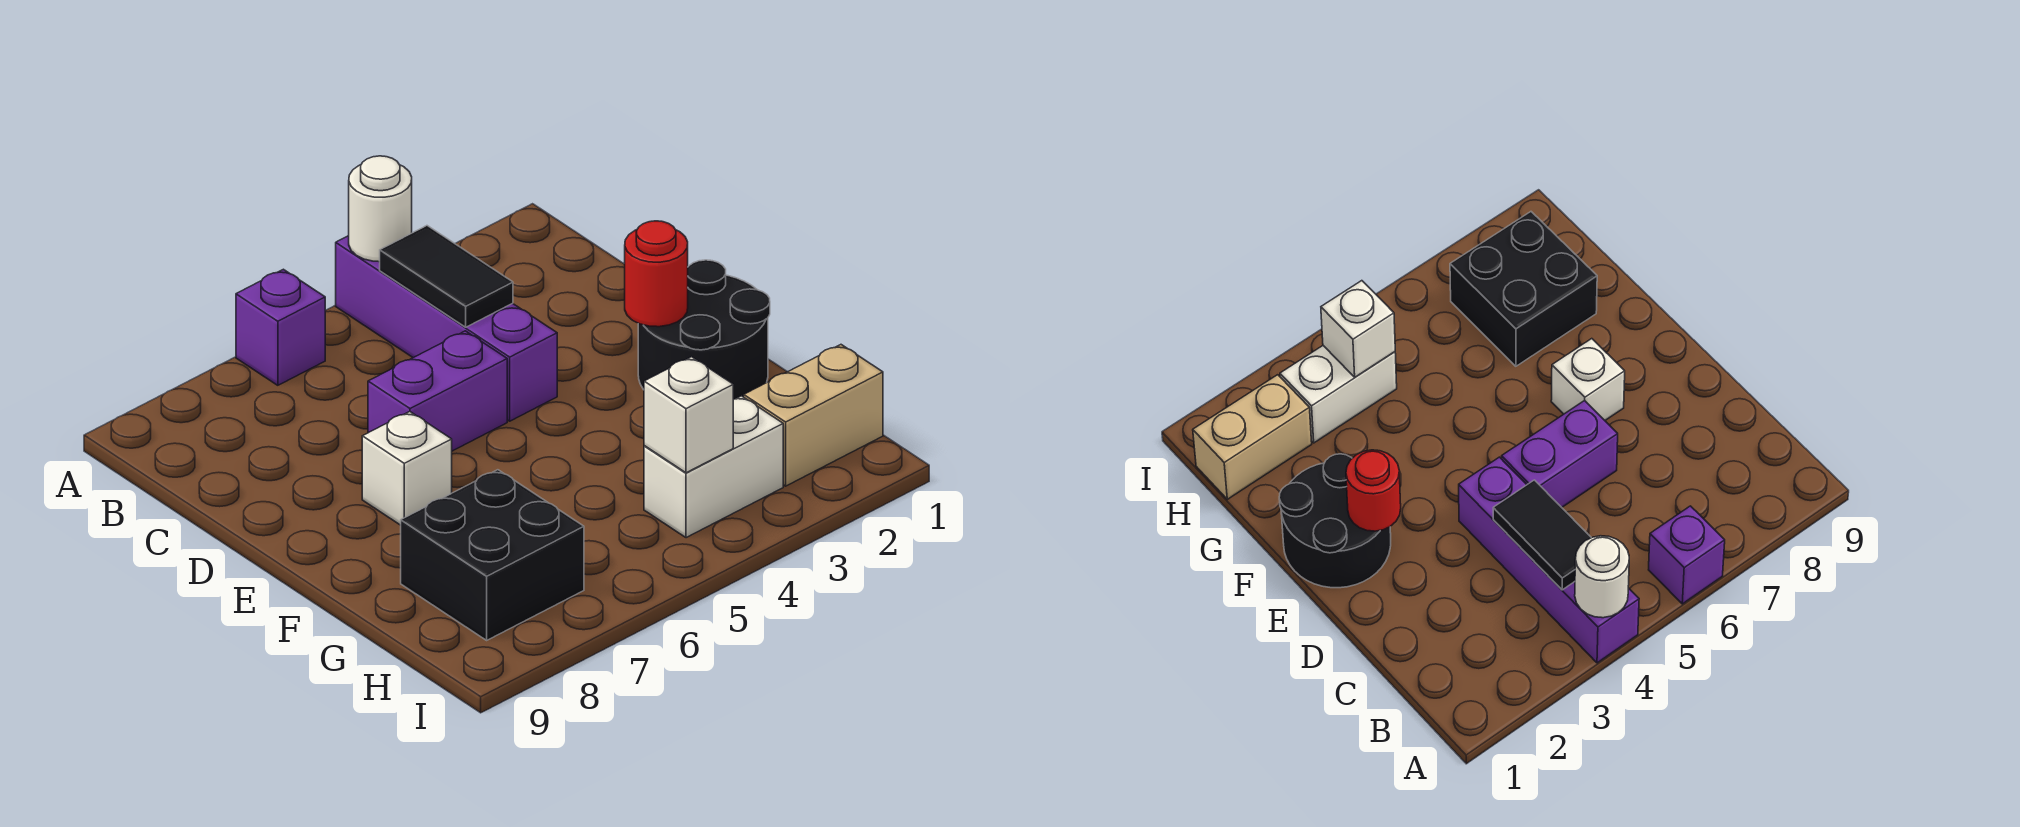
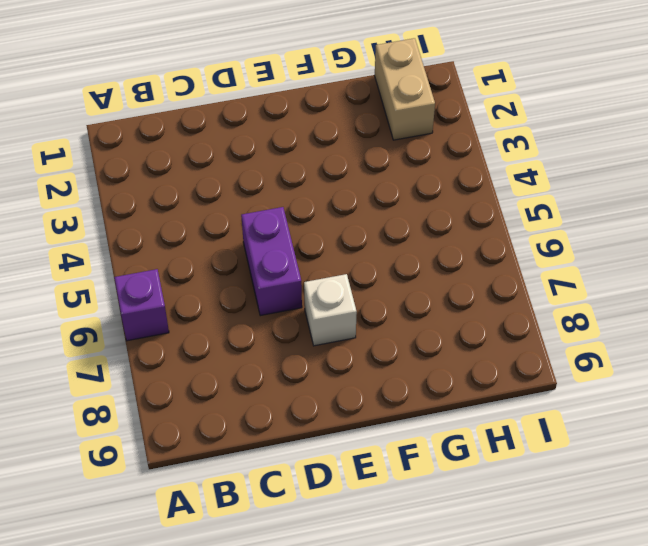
none -> purple brick A4:D4 level 1
none -> black round brick E1:F2 level 1
none -> black brick G7:H8 level 1

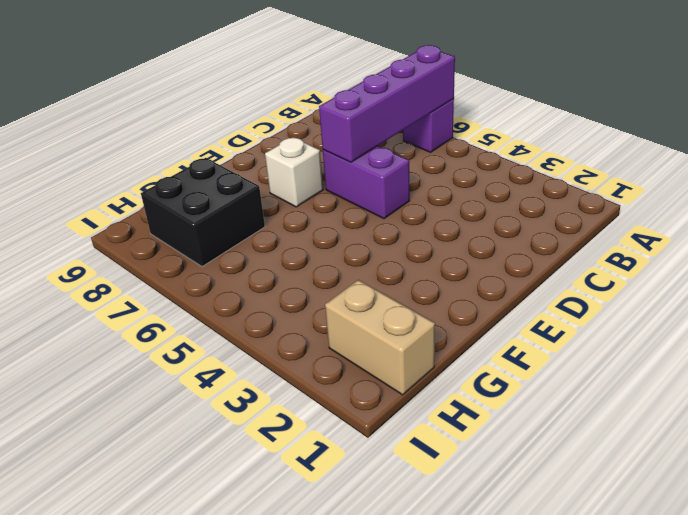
purple brick A6:D6 level 2 -> purple brick A4:D4 level 1
none -> black round brick E1:F2 level 1
none -> white brick H3:H4 level 1
none -> white round brick A4 level 2

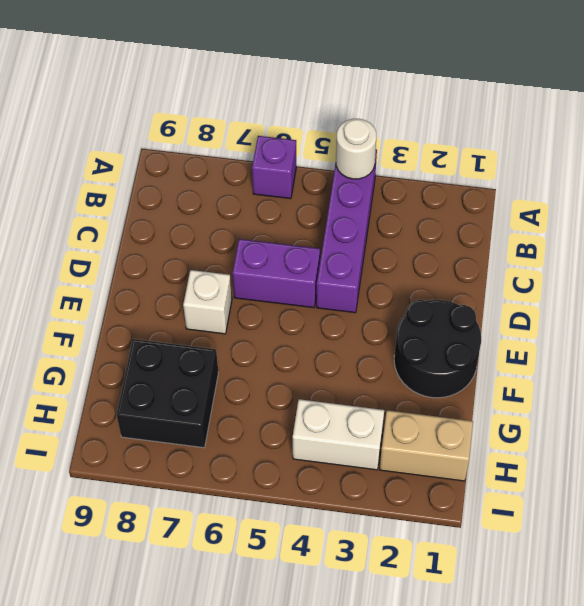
none -> black tile B4:C4 level 2
none -> red round brick E2 level 2
none -> white brick H4 level 2

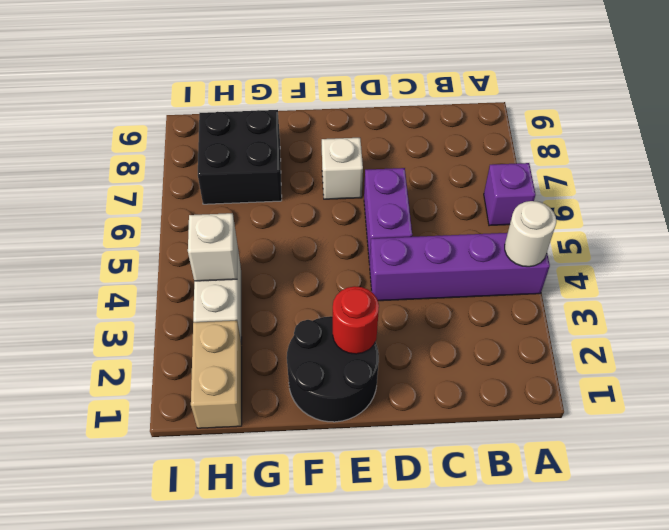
none -> black tile B4:C4 level 2

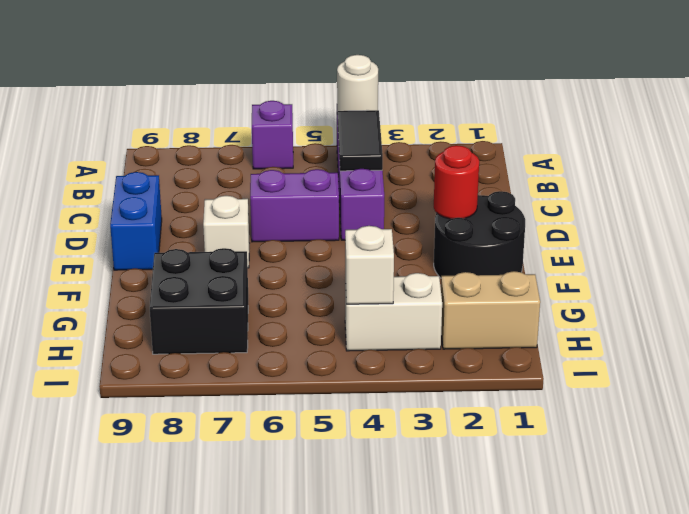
blue brick D9:E9 level 1 -> none

